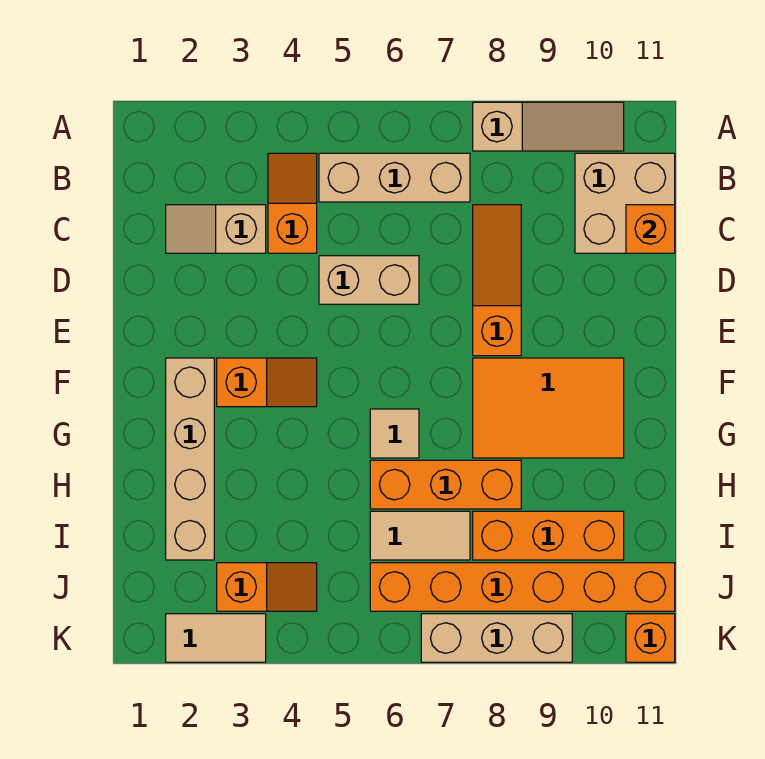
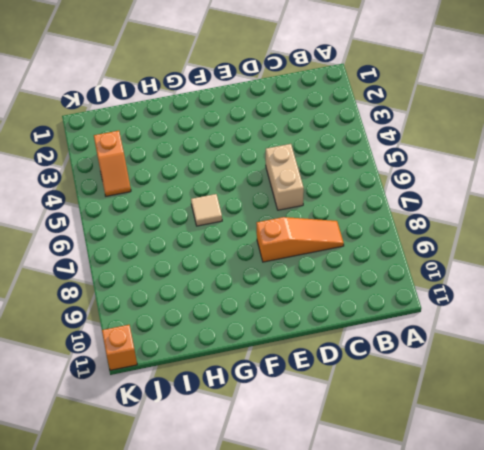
none -> tan slope A8:A10 level 1 top 8
none -> orange slope B4:C4 level 1 top C
none -> tan brick B5:B7 level 1

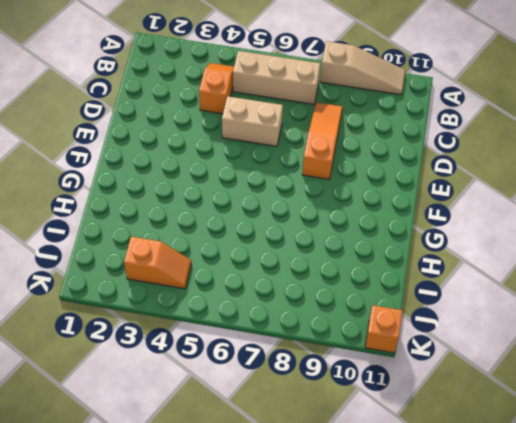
none -> tan brick B10:C11 level 1
none -> tan slope C2:C3 level 1 top 3
none -> tan brick F2:I2 level 1

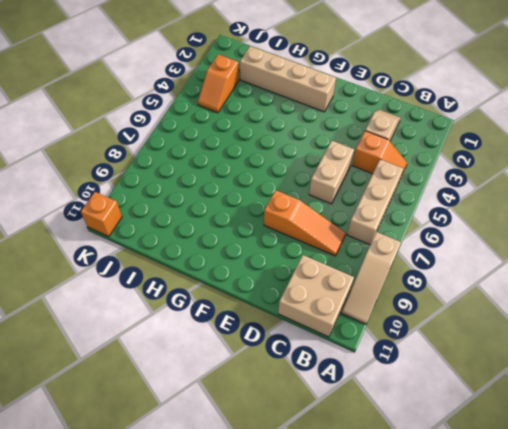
none -> orange slope F3:F4 level 1 top 3
none -> orange tile F8:G10 level 1
none -> tan tile G6 level 1

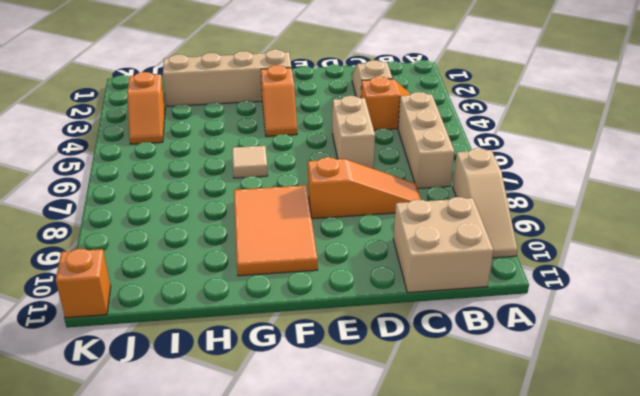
none -> orange brick H6:H8 level 1
none -> tan tile I6:I7 level 1
none -> orange brick I8:I10 level 1

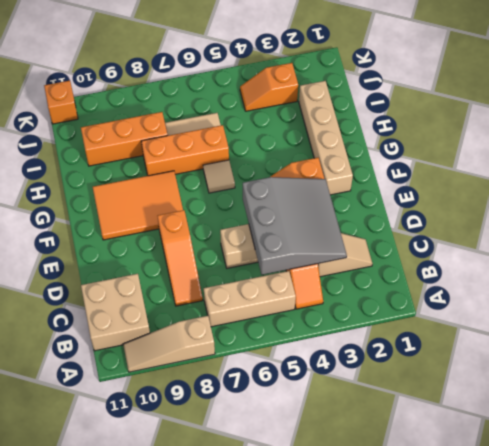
grey slope C3:E5 level 2 top 5 -> none
none -> orange brick J6:J11 level 1
none -> tan tile K2:K3 level 1
none -> tan brick K7:K9 level 1

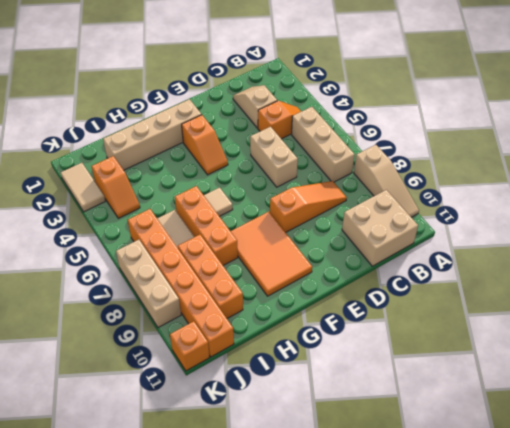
none -> orange brick C11 level 2

